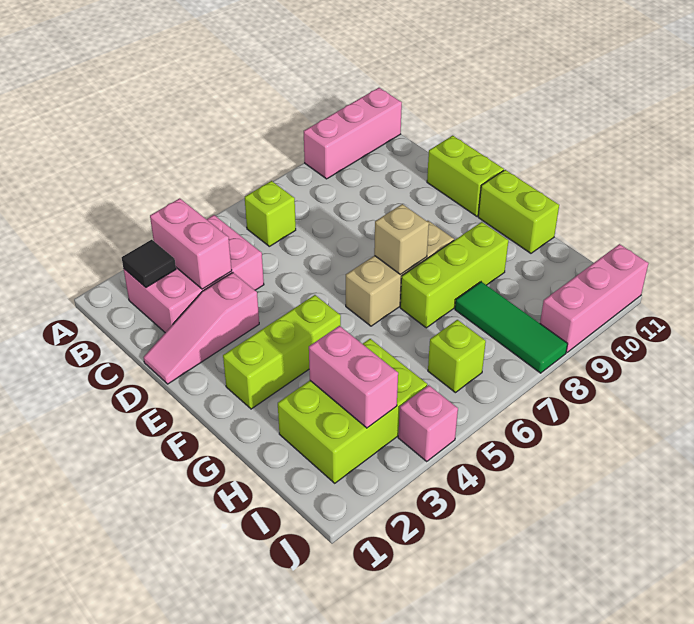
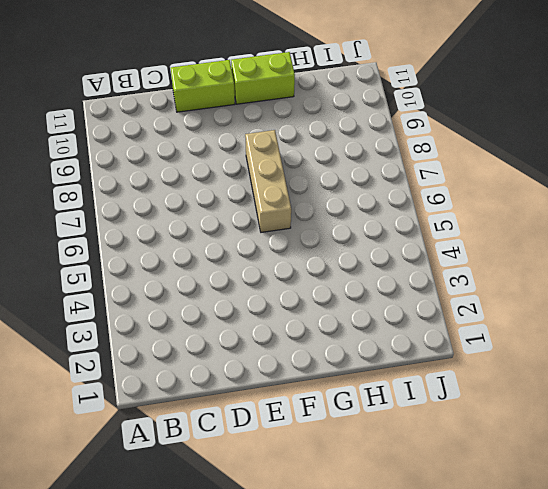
none -> pink brick A9:A11 level 1
none -> pink brick B2:C4 level 1
none -> lime brick B6 level 1

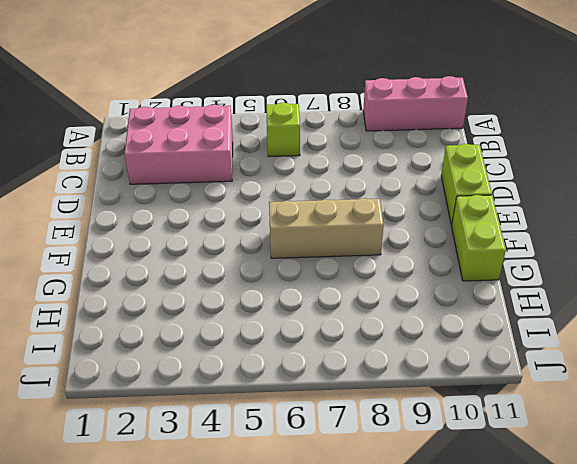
none -> pink slope D1:D3 level 1 top 3
none -> lime brick F2:F4 level 1
none -> lime brick G7:G9 level 1

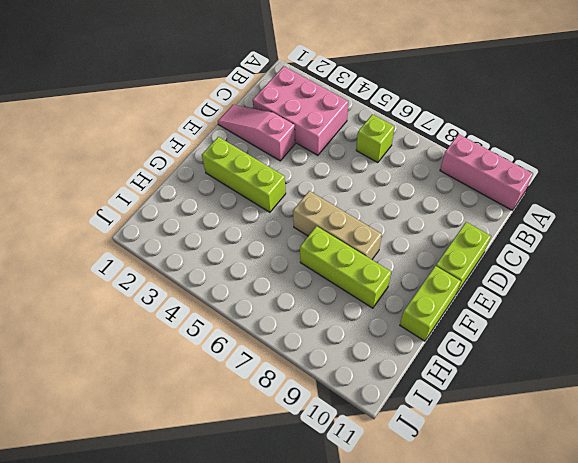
none -> lime brick H2:I4 level 1
none -> green tile H8:J8 level 1
none -> lime brick I6 level 1

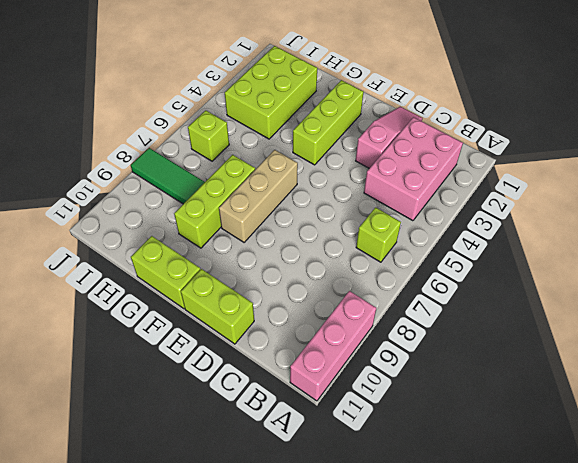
none -> pink brick J4 level 1
none -> pink brick J9:J11 level 1
none -> black tile B2 level 2

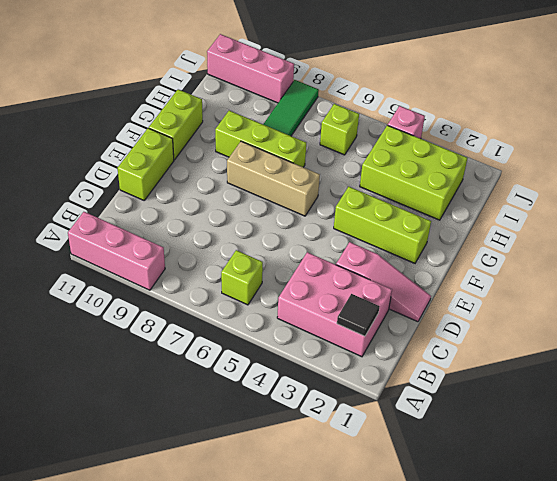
none -> pink brick B3:C3 level 2
none -> tan brick F7 level 2
none -> pink brick H3:I3 level 2

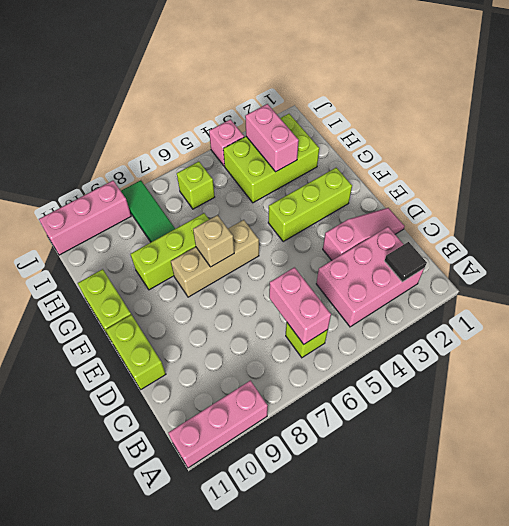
pink brick B6:C6 level 2 -> pink brick B3:C3 level 2

